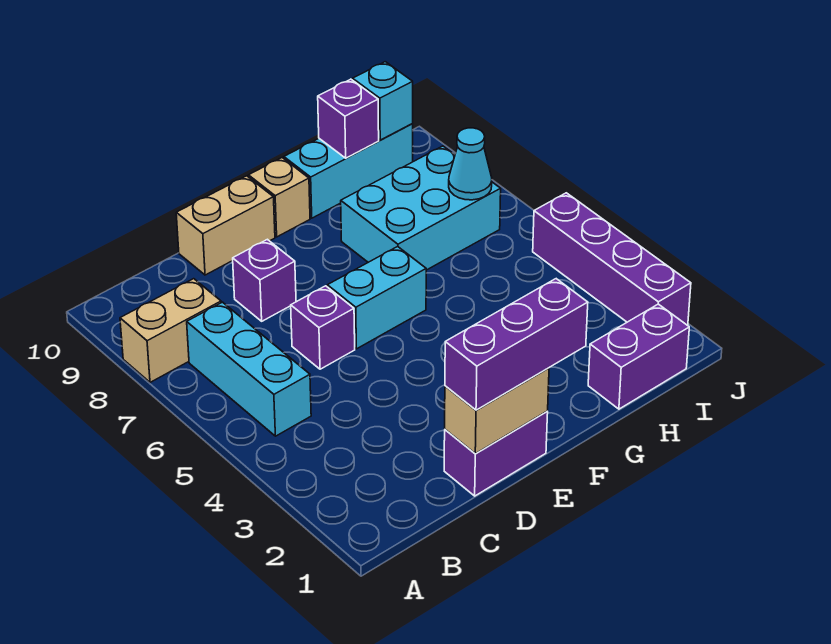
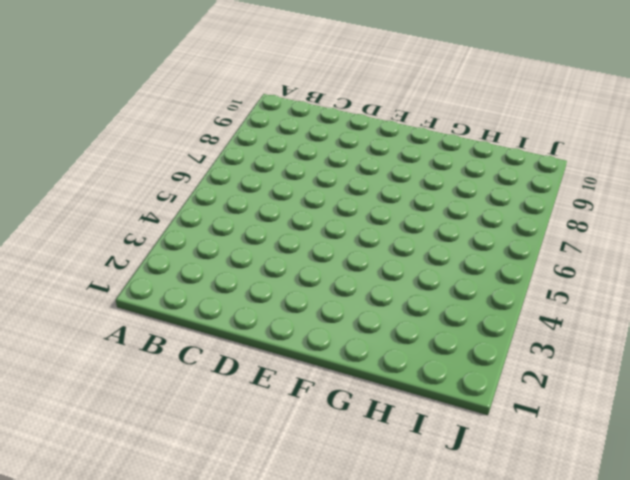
none -> tan brick A8:B8 level 1
none -> cyan brick B5:B7 level 1
none -> purple brick D1:E1 level 1

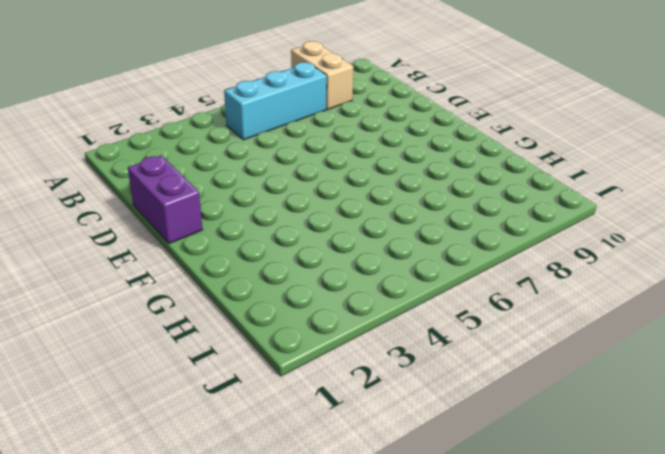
none -> purple brick D6 level 1
none -> purple brick D8 level 1
none -> tan brick D10:E10 level 1

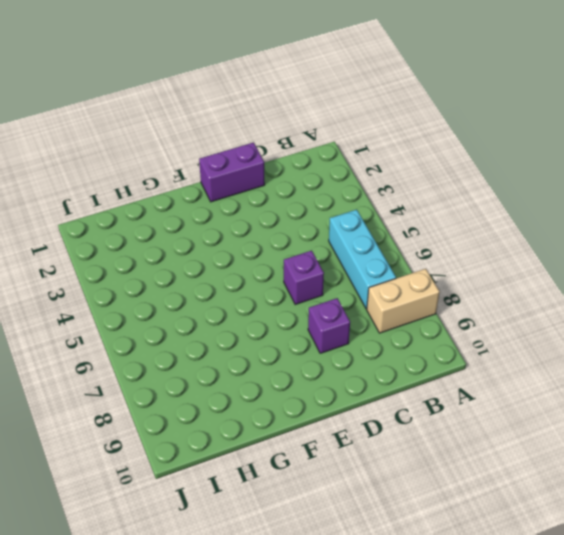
none -> tan brick D10:E10 level 1
none -> cyan brick E6:F6 level 1
none -> tan brick F10 level 1

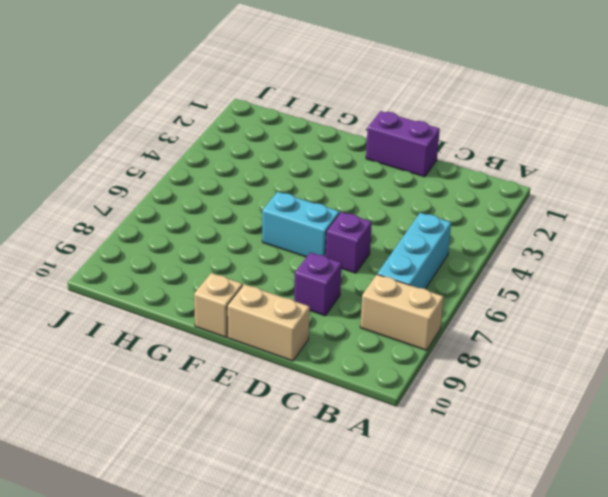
none -> cyan brick G7:I8 level 1
none -> cyan brick G10:I10 level 1
none -> purple brick H1:I1 level 1

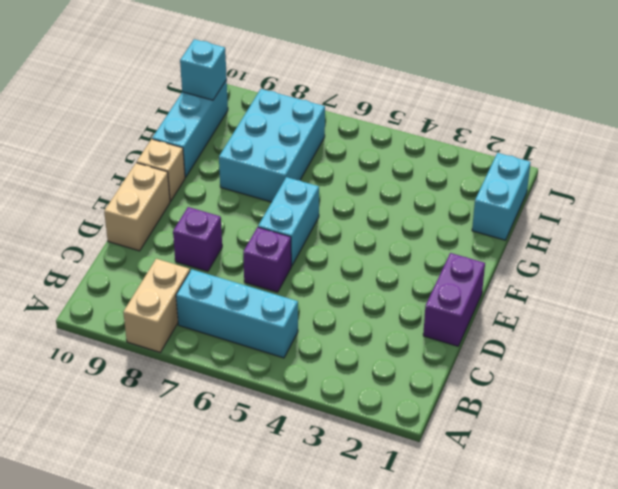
cyan brick H1:I1 level 1 -> purple brick H1:I1 level 1
none -> purple brick J2:J5 level 1
none -> tan brick D1:E1 level 2
none -> purple brick H10 level 2

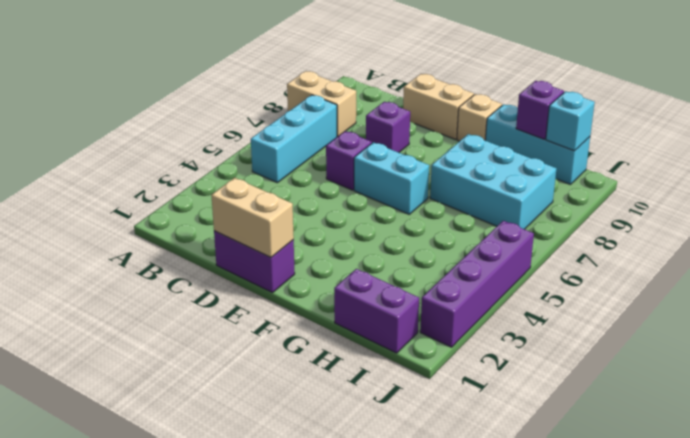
none -> cyan cone I7 level 2
none -> purple brick D1:F1 level 3

